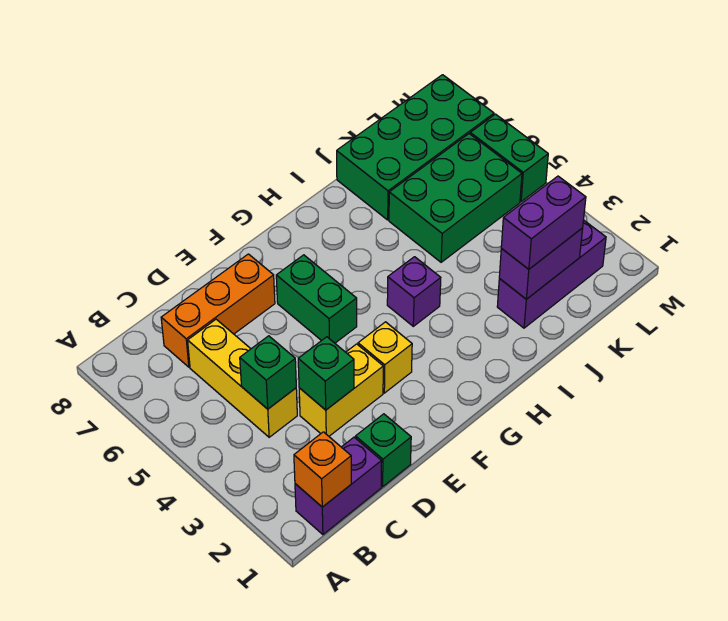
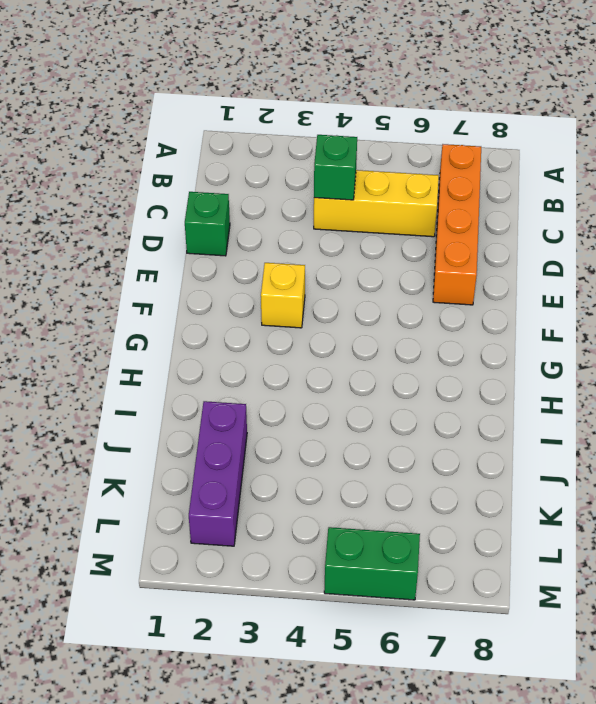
orange brick B7:E7 level 1 -> orange brick C7:E7 level 1
none -> purple brick B1:C1 level 1
none -> yellow brick D3:E3 level 1
none -> green brick F5:F6 level 1

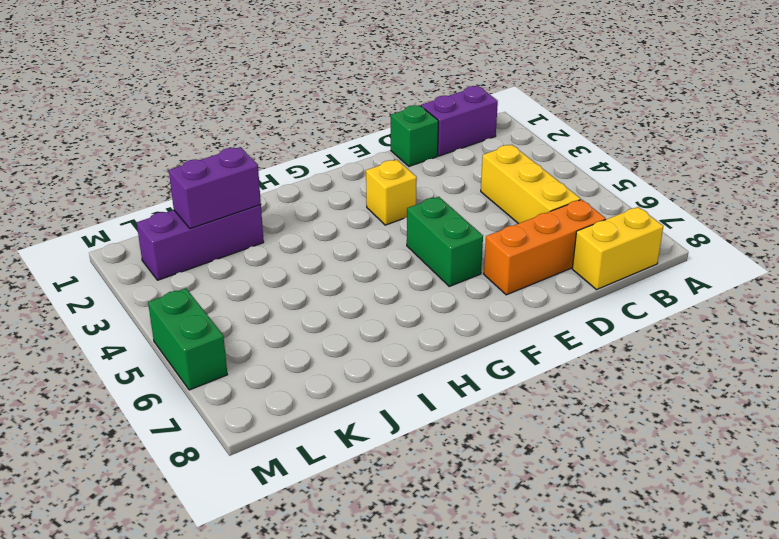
yellow brick B8:C8 level 1 -> yellow brick D3:E3 level 1
none -> purple brick H4 level 1
none -> green brick J5:L6 level 1
none -> green brick J7:M8 level 1

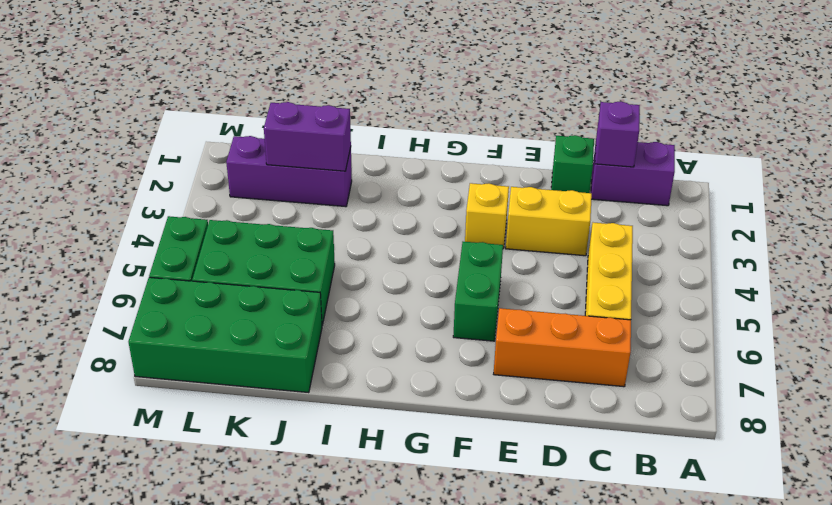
purple brick C1 level 2 -> purple brick H4 level 1
none -> orange brick B1 level 2
none -> green brick C4 level 2
none -> green brick D3 level 2

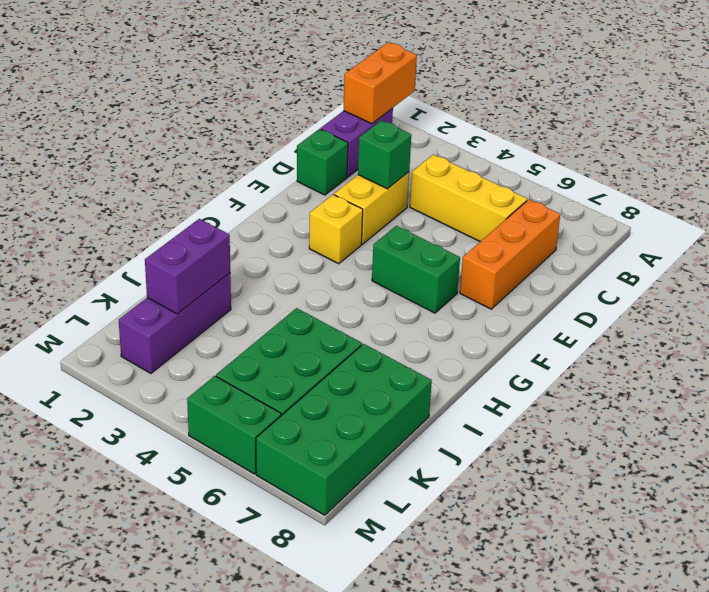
orange brick A1:B1 level 2 -> orange brick B1 level 2
none -> purple brick H4 level 1
none -> green brick C4 level 2
none -> purple brick J2:K2 level 3

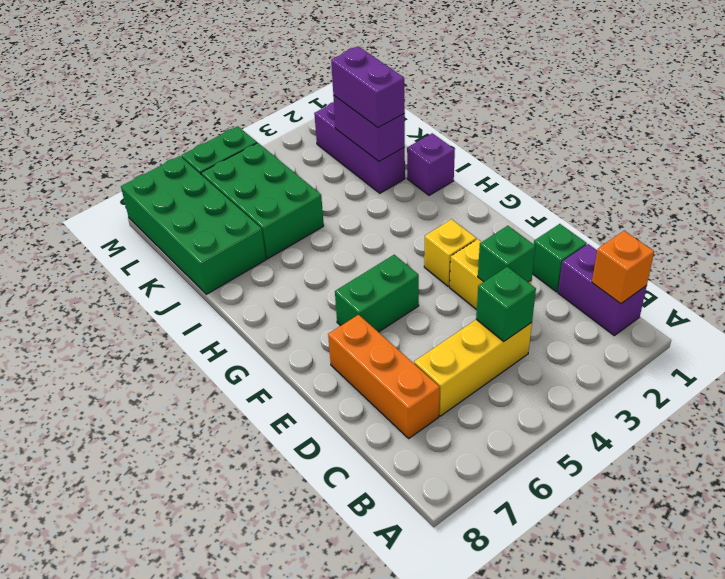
purple brick I1 level 1 -> purple brick H4 level 1

